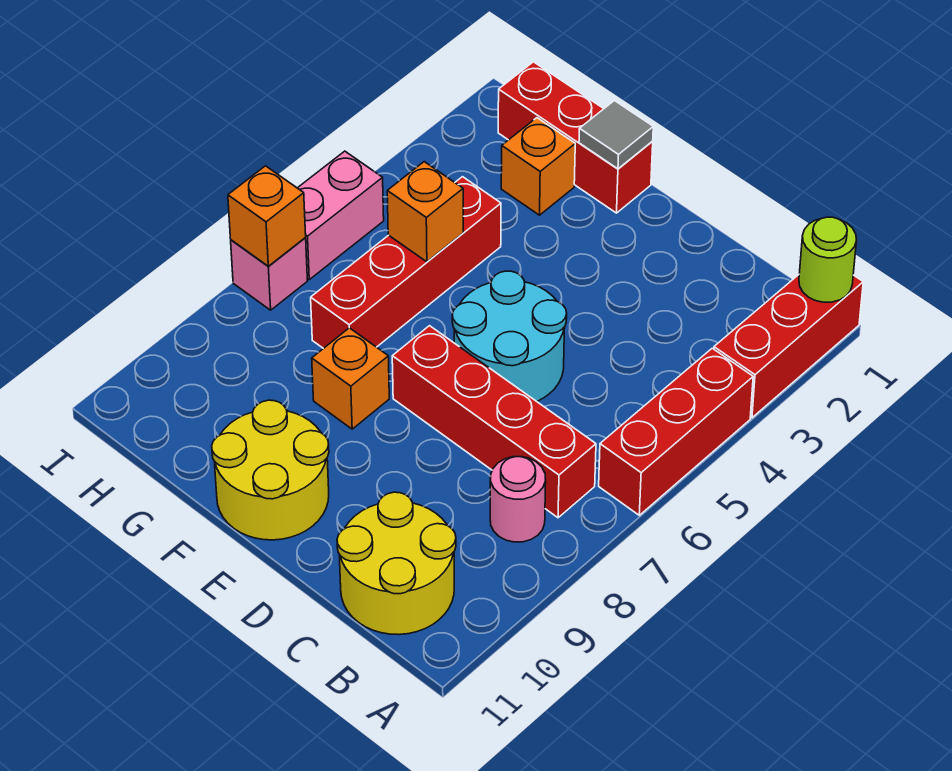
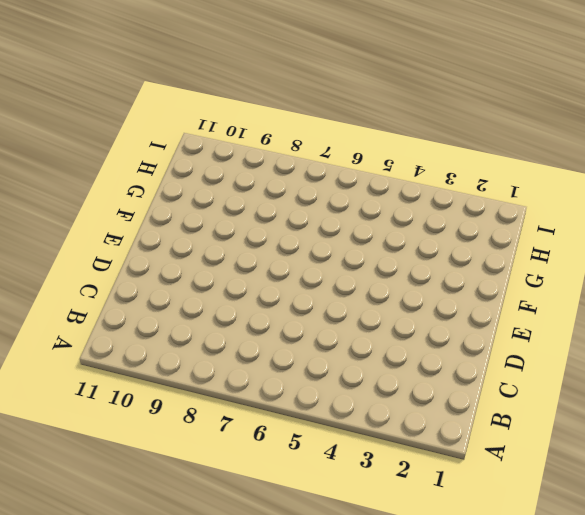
none -> red brick A1:A3 level 1
none -> red brick A4:A6 level 1
none -> red brick B7:E7 level 1

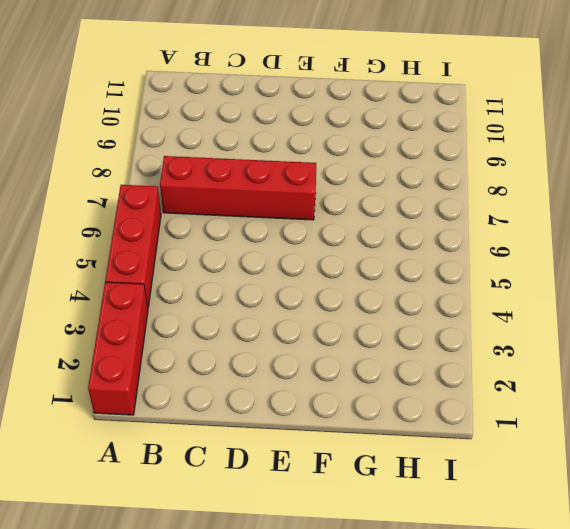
none -> pink round brick B8 level 1
none -> yellow round brick B10:C11 level 1
none -> cyan round brick D5:E6 level 1

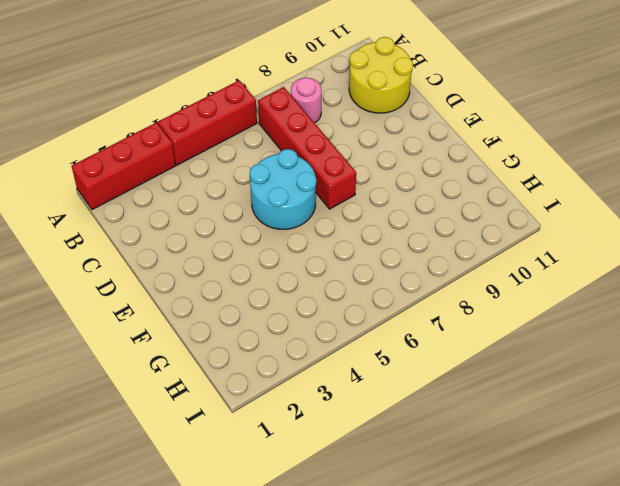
none -> yellow round brick E10:F11 level 1
none -> red brick F1:H1 level 1
none -> orange brick F8 level 1

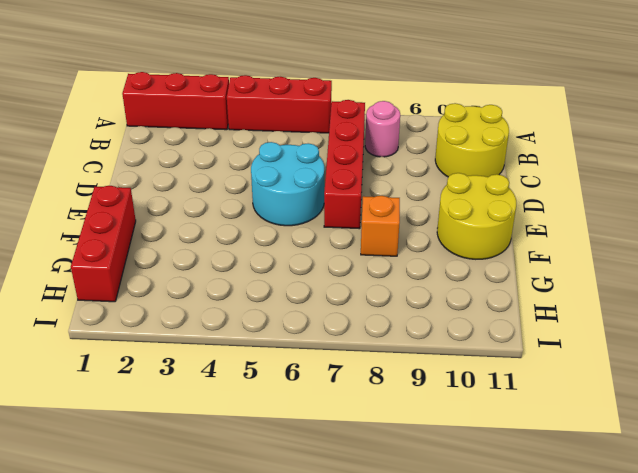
none -> orange brick G2 level 1
none -> red brick G4:G7 level 1
none -> pink brick I5:I6 level 1

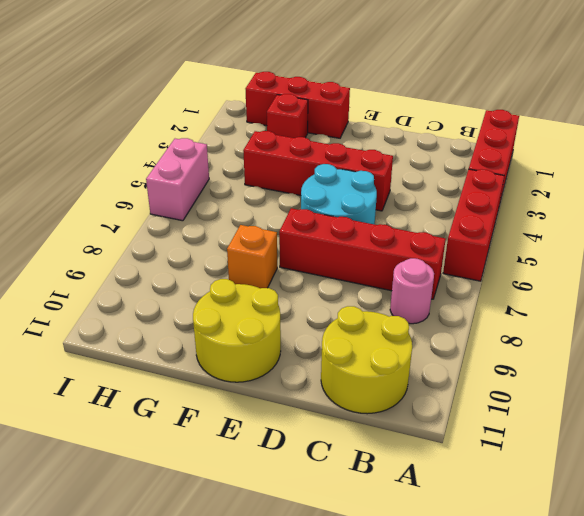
red brick D4:G4 level 1 -> red brick G4:G7 level 1
red brick G2 level 1 -> orange brick G2 level 1
none -> pink brick I7 level 1
none -> lime round brick A1 level 2
none -> grey tile F1 level 2

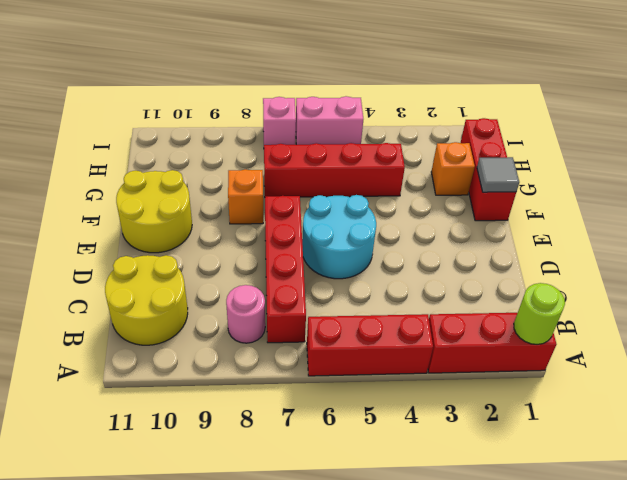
none -> orange brick G5 level 2
none -> orange brick I7 level 2

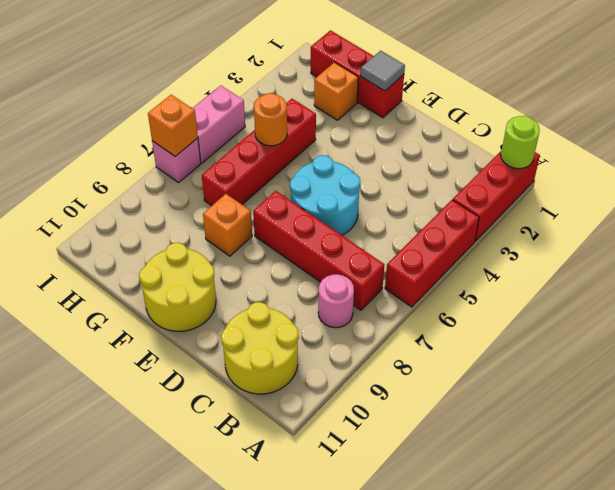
orange round brick G5 level 2 -> orange brick G5 level 2

